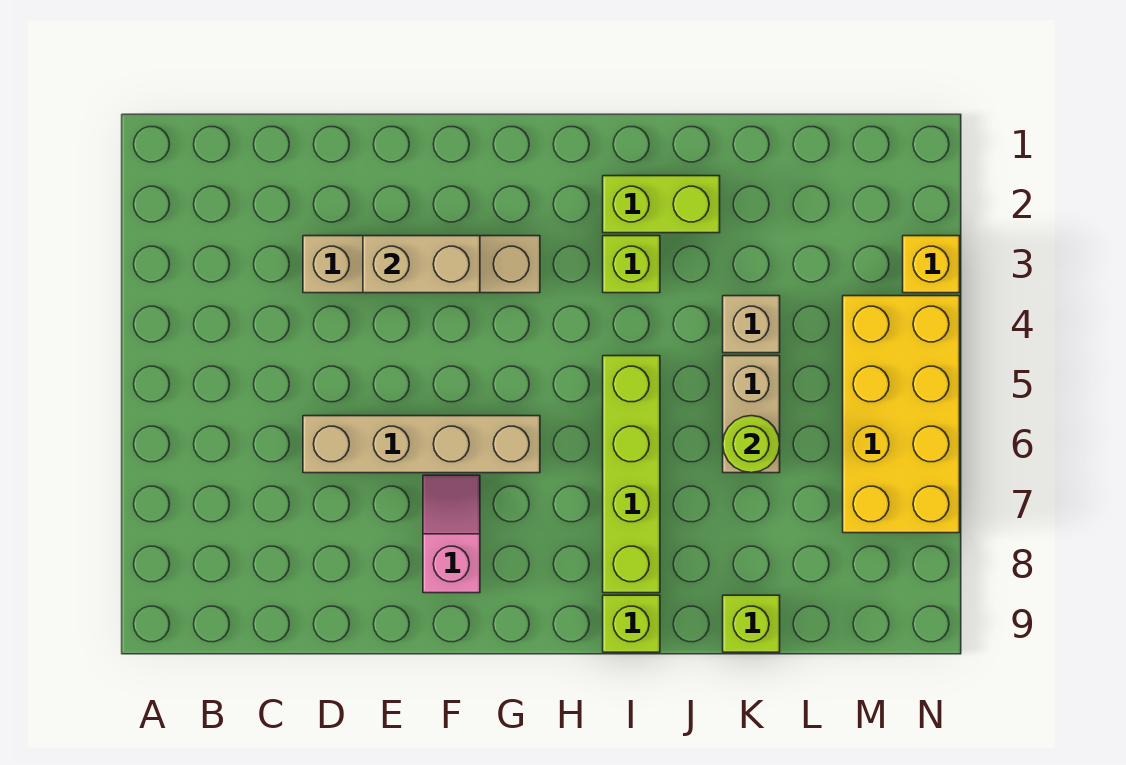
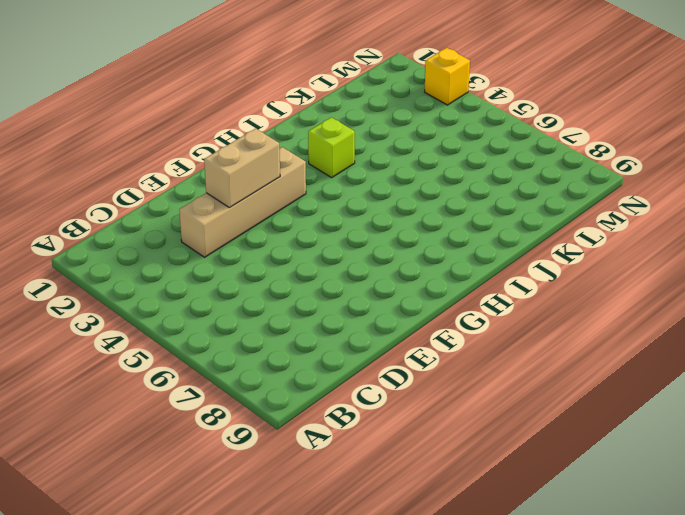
none -> tan brick D6:G6 level 1
none -> pink slope F7:F8 level 1 top 8
none -> lime brick I2:J2 level 1

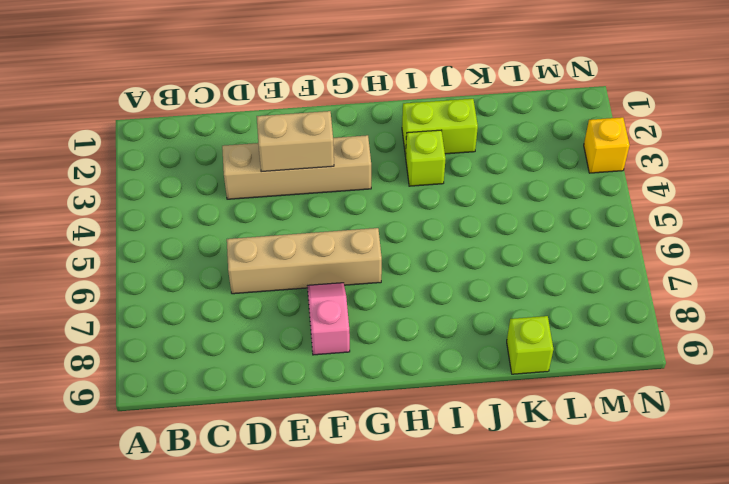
none -> lime brick I5:I8 level 1
none -> lime brick I9 level 1
none -> tan brick K4 level 1

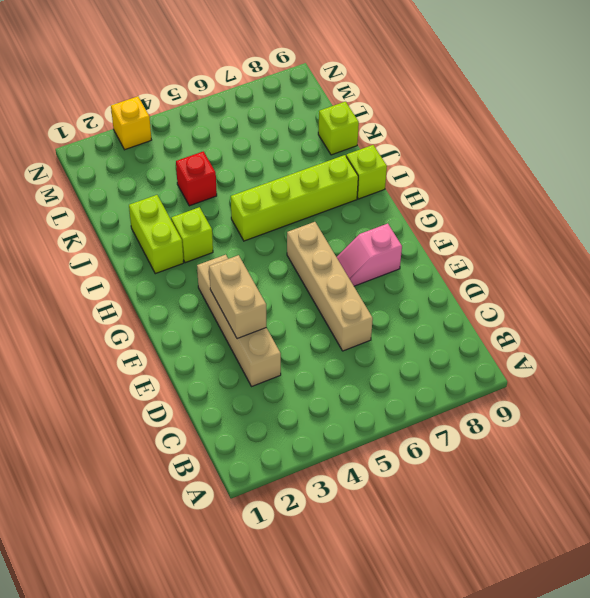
red brick K4 level 1 -> tan brick K4 level 1
none -> tan brick K5:K6 level 1
none -> yellow brick M4:N7 level 1
none -> lime round brick K6 level 2

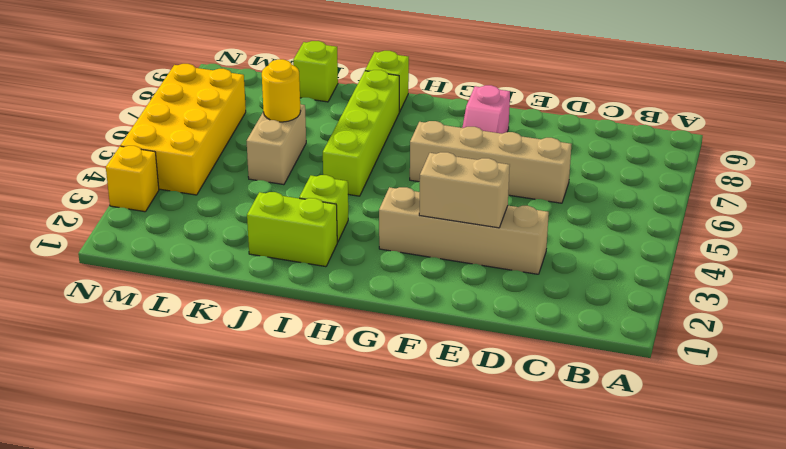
yellow round brick K6 level 2 -> lime round brick K6 level 2
none -> tan brick K4 level 1

